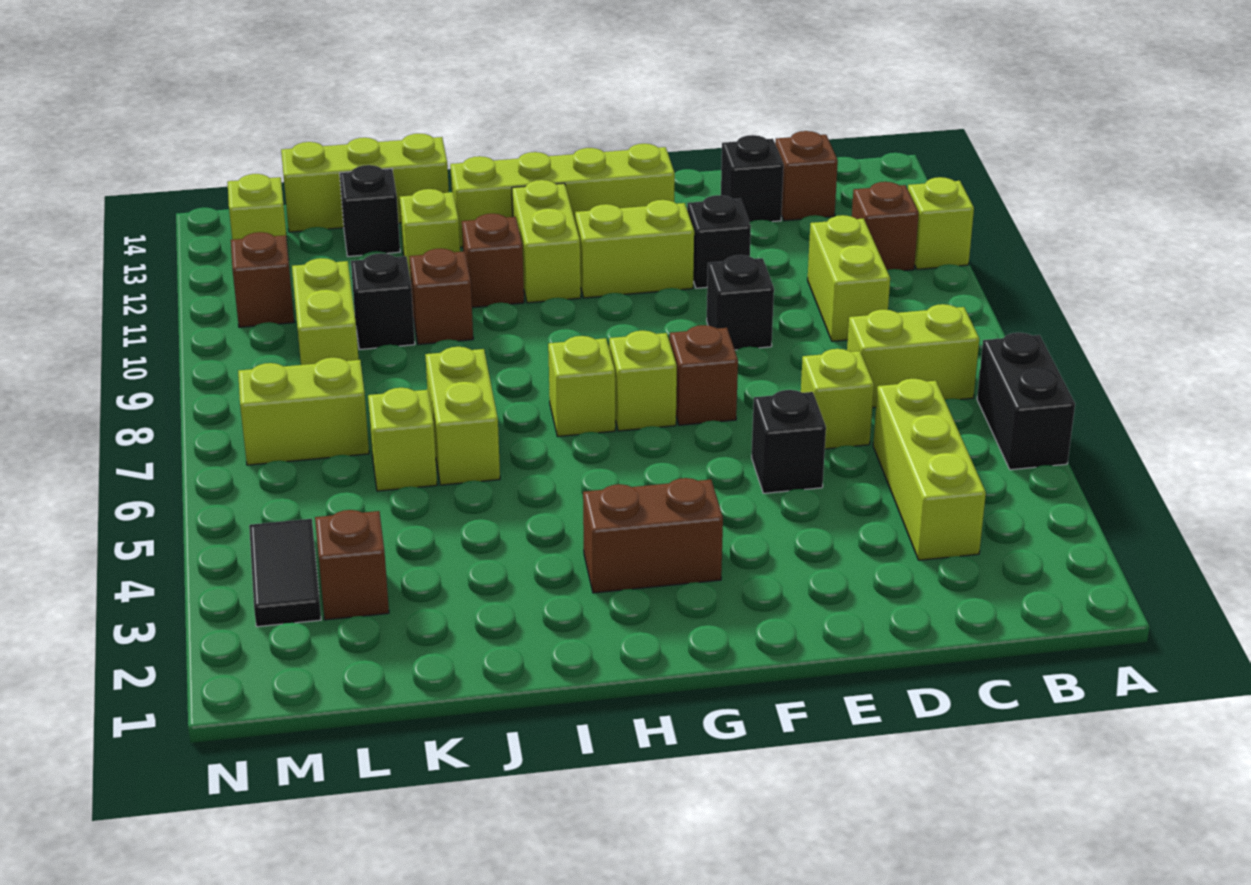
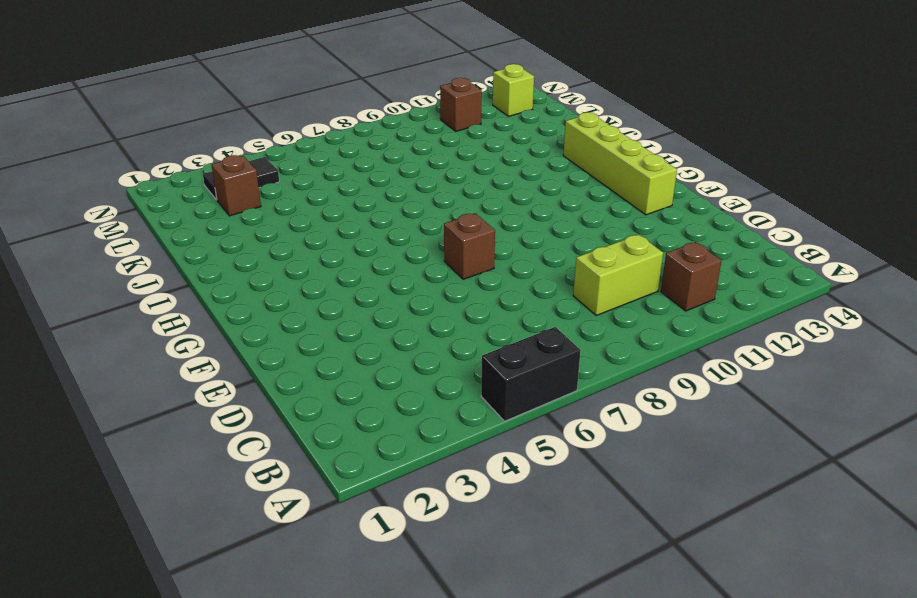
none -> lime brick A11 level 1
none -> lime brick B7:C7 level 1
none -> lime brick C3:C5 level 1
none -> brown brick C13 level 1

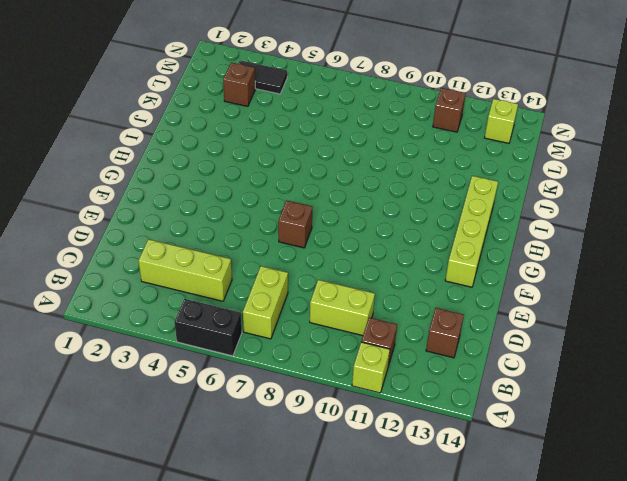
none -> lime brick D6 level 1
none -> black brick D13 level 1
none -> black brick E5 level 1
none -> black brick E9 level 1

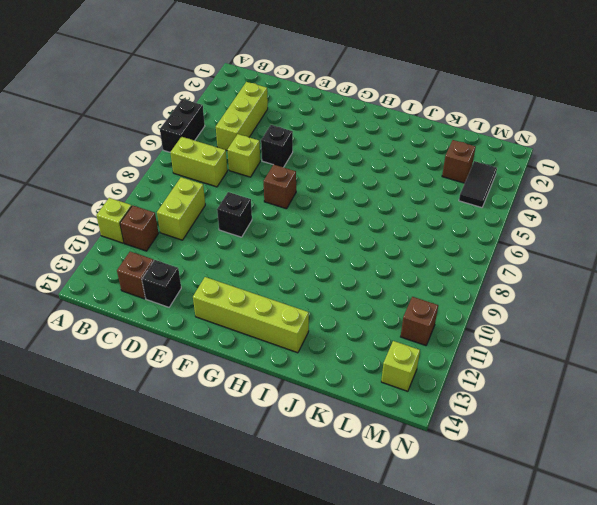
none -> black brick E11 level 1
none -> lime brick F11:G11 level 1
none -> brown brick G3:H3 level 1
none -> lime brick G7 level 1

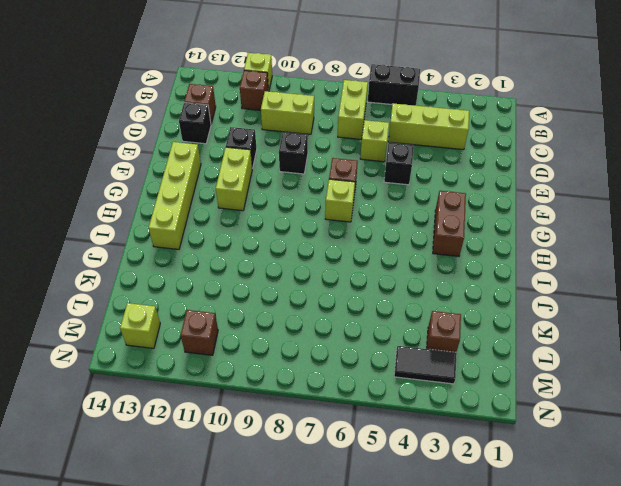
none -> lime brick H7 level 1
none -> lime brick H11:H12 level 1
none -> brown brick I11 level 1
none -> lime brick J6:J7 level 1

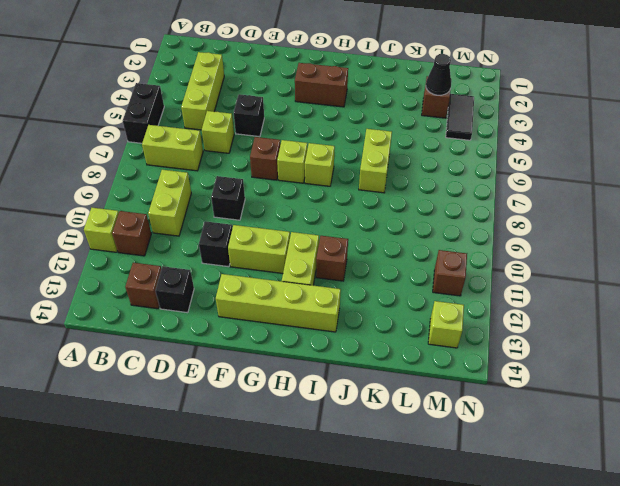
black cone L3 level 2 -> none
none -> brown brick J10 level 1
none -> lime brick J12 level 1
none -> lime brick J14:L14 level 1
none -> lime brick K6 level 1

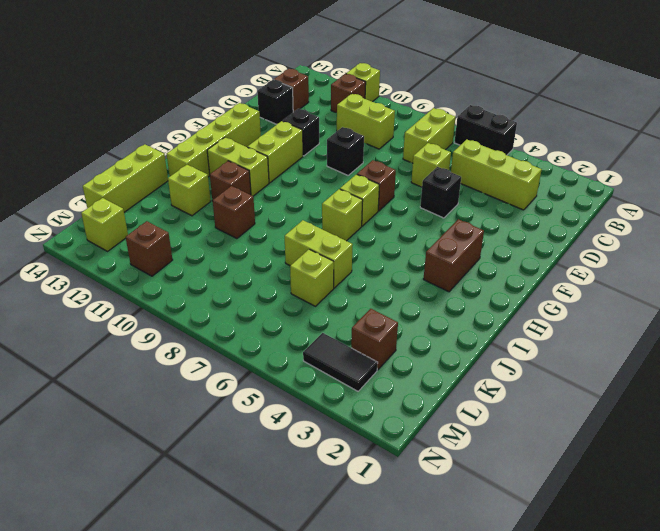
none -> black brick K10 level 1
none -> black brick K13 level 1
none -> lime brick L7:M7 level 1
none -> lime brick L9:L10 level 1

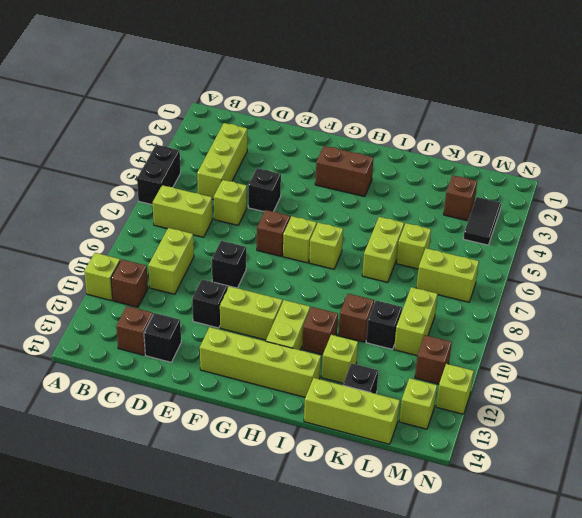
lime brick N12 level 1 -> none

